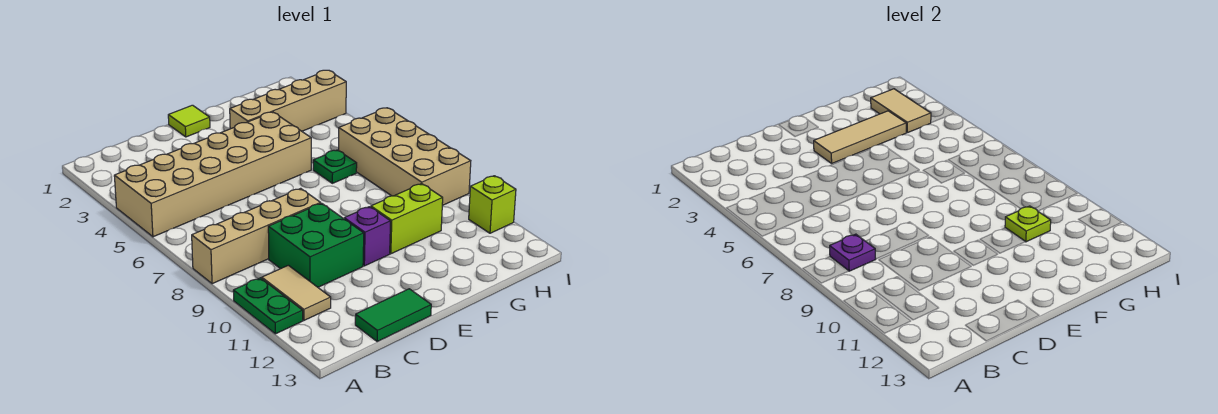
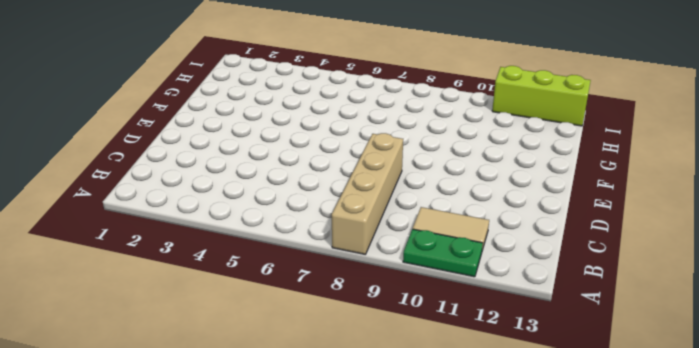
lime brick I11:I13 level 1 -> lime brick I11 level 1
none -> tan brick A4:F5 level 1
none -> green brick C9:D10 level 1
none -> green tile C13:D13 level 1

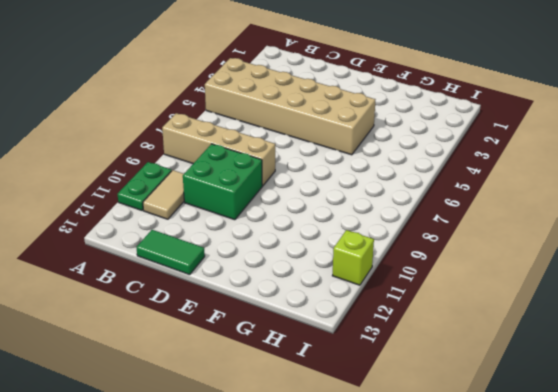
none -> lime tile E1 level 1
none -> purple brick E10 level 1
none -> tan brick F3:I3 level 1

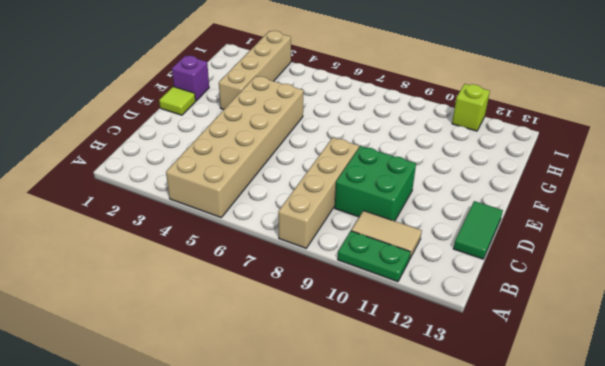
purple brick F1 level 1 -> purple brick E10 level 1
none -> lime brick F10:G10 level 1
none -> green plate G6 level 1
none -> tan brick H6:I9 level 1

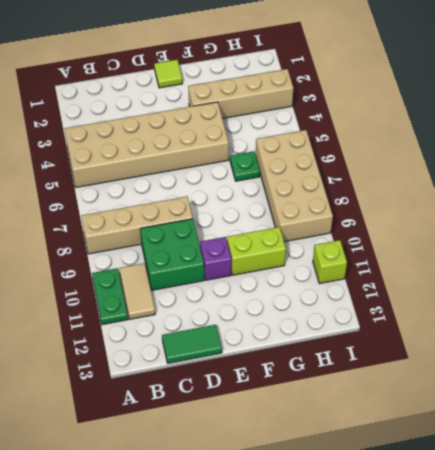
none -> purple plate B8 level 2
none -> tan tile E3:G3 level 2
none -> lime plate G10 level 2

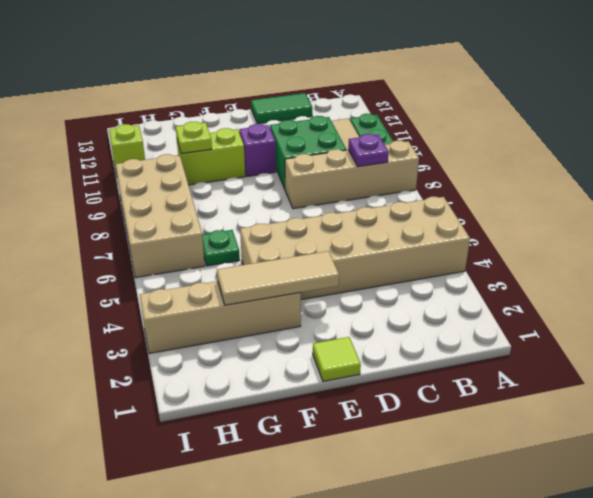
none -> tan tile H2:H3 level 2

